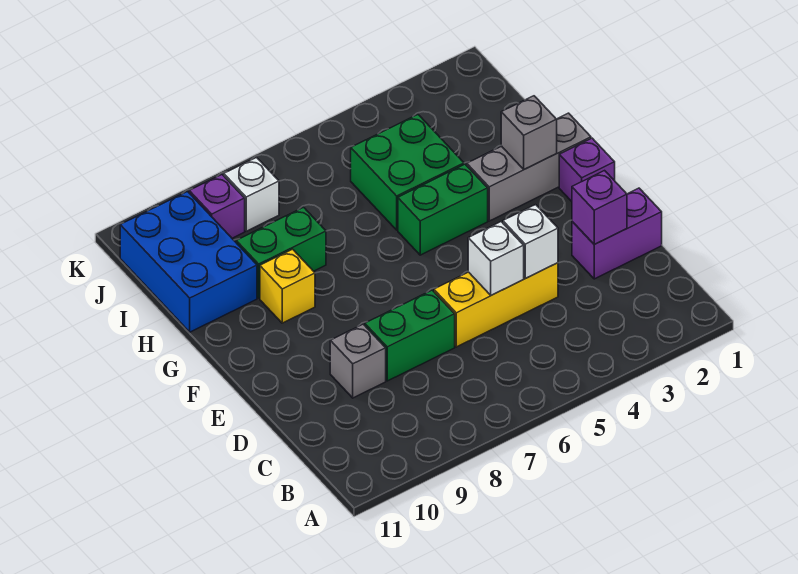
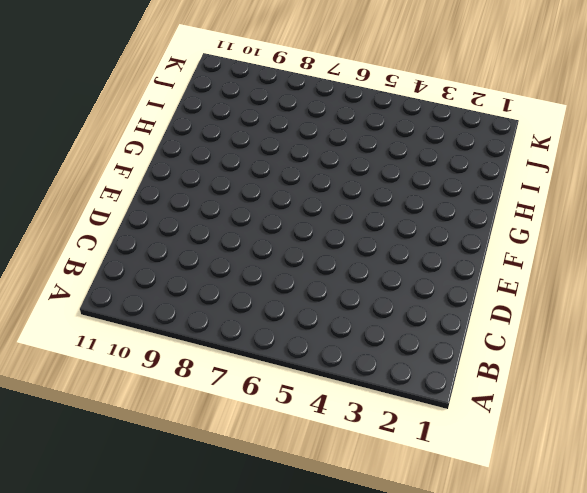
none -> purple brick D1:D2 level 1
none -> yellow brick D4:D6 level 1
none -> green brick D7:D8 level 1

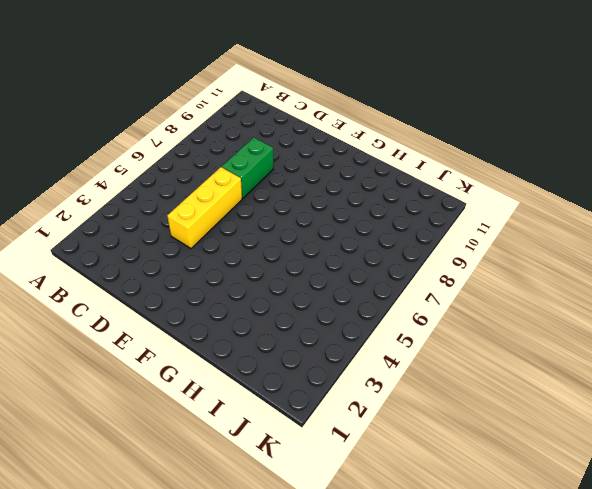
none -> purple brick D1:D2 level 1
none -> grey brick D9 level 1
none -> purple brick F1 level 1

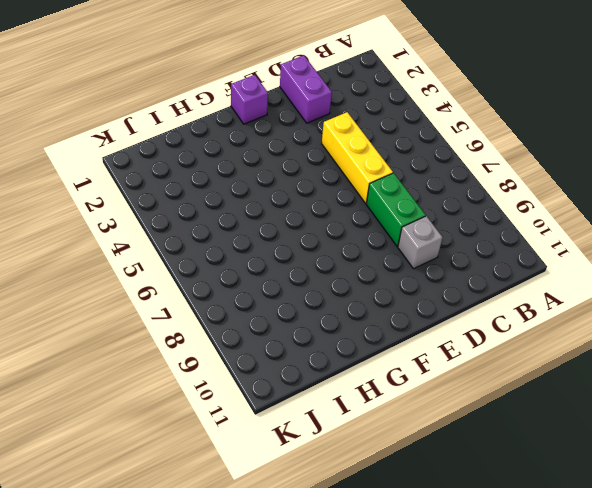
none -> grey brick G1:G3 level 1
none -> green brick G4:G5 level 1
none -> yellow brick G9 level 1

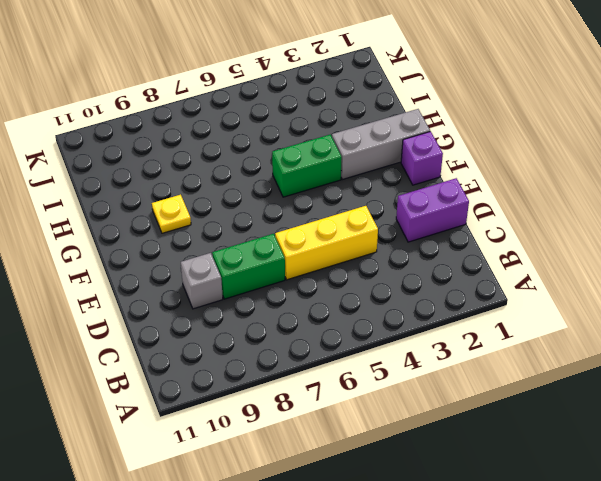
yellow plate G9 level 1 -> yellow brick G9 level 1
none -> green brick H4:I5 level 1
none -> green brick H8:H9 level 1
none -> blue brick H10:J11 level 1

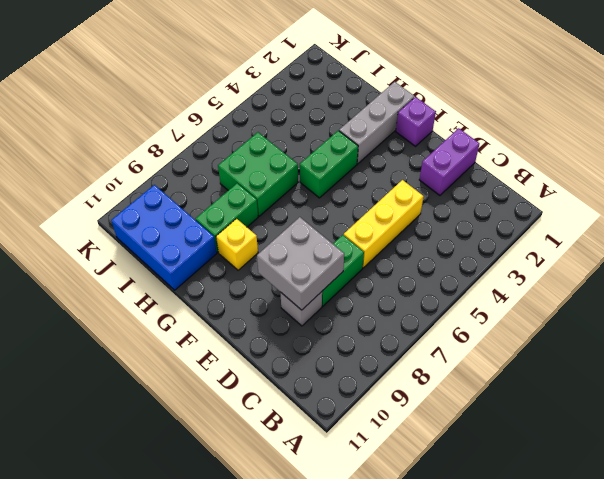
grey brick D8:E9 level 2 -> none
green brick H6:I7 level 1 -> green brick H4:I5 level 1
none -> white brick J8 level 1
none -> purple brick J9 level 1
none -> purple brick D2 level 2

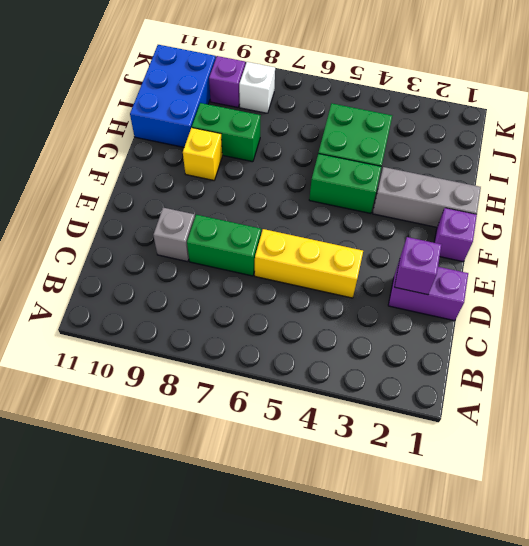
none -> white brick D4 level 2
none -> white brick D5 level 2
none -> grey brick G2 level 2

